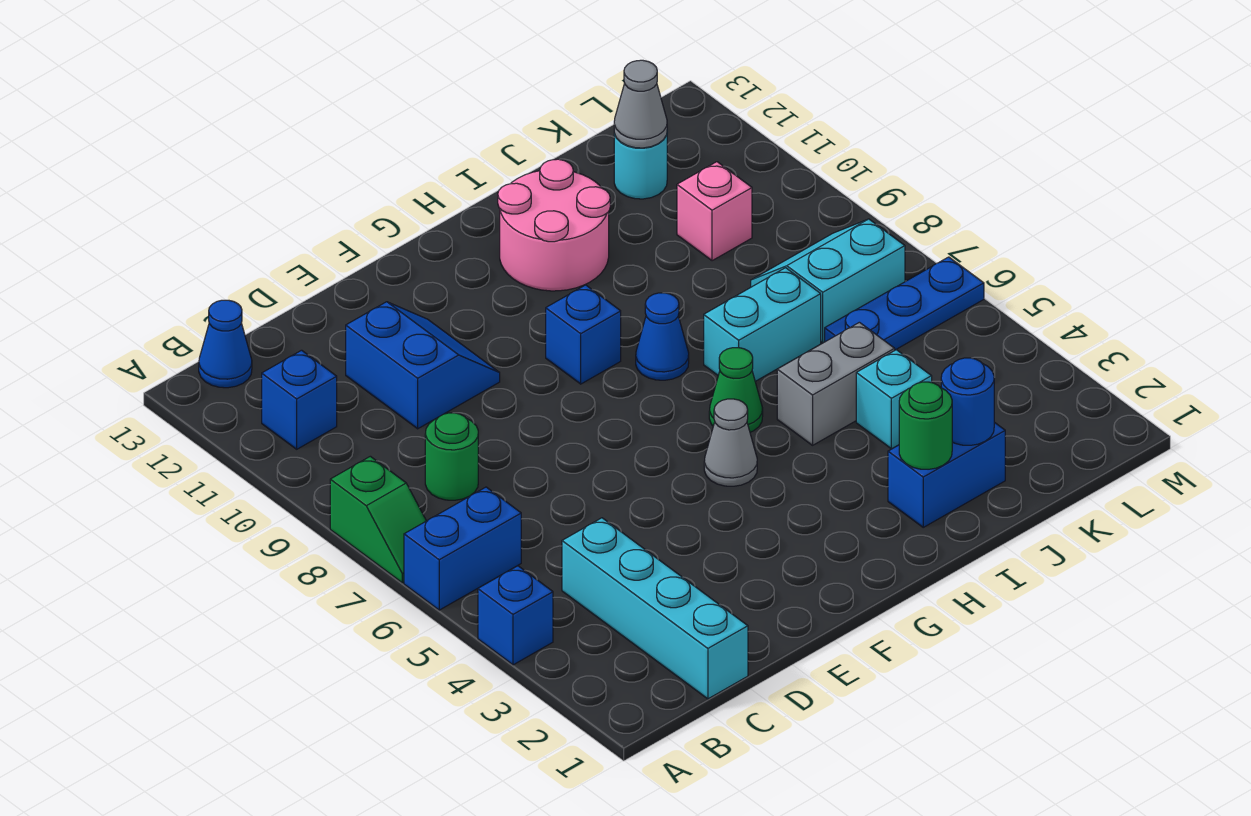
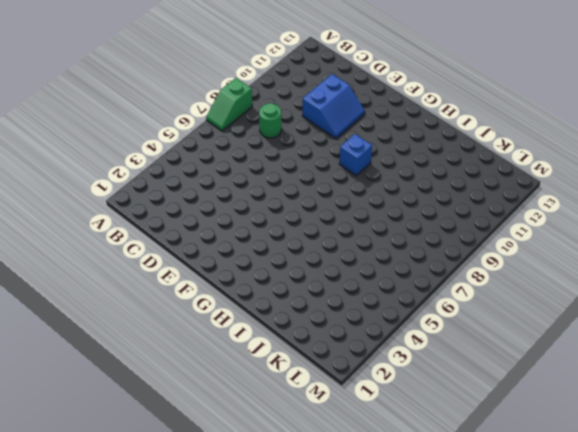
none -> blue brick A4 level 1
none -> blue brick A6:B6 level 1
none -> blue brick B11 level 1

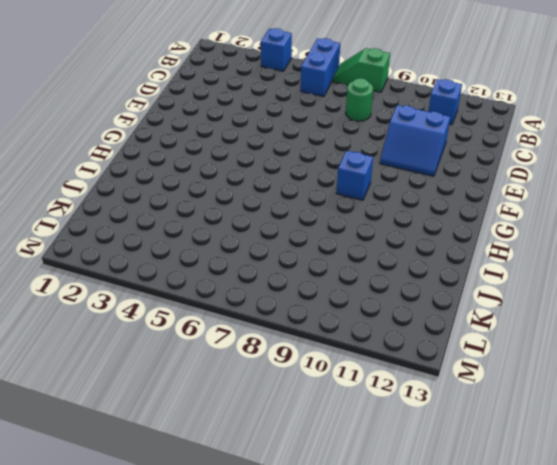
none -> blue cone B13 level 1
none -> cyan brick C1:C4 level 1
none -> grey cone G5 level 1

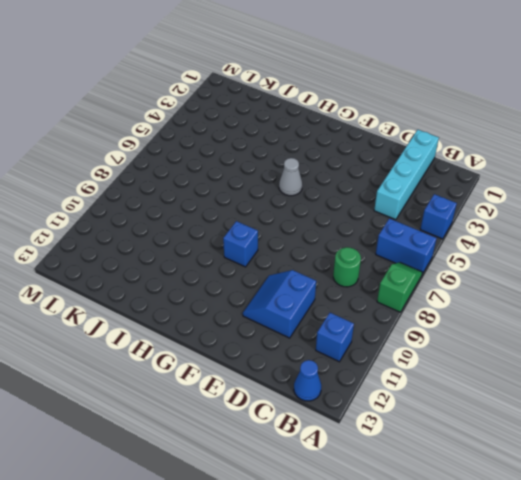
none -> green cone H6 level 1
none -> blue cone H8 level 1
none -> pink round brick H11:I12 level 1

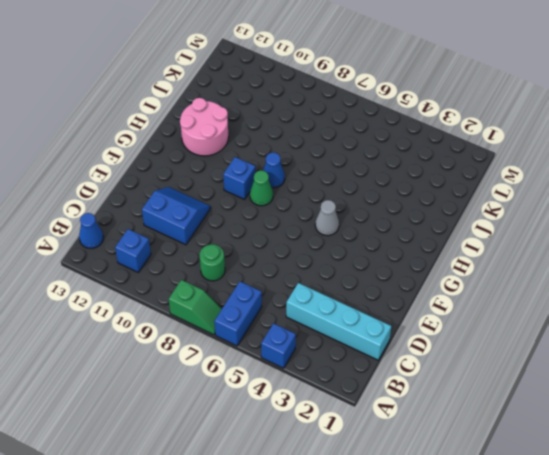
green cone G8 level 1 -> green cone H6 level 1
none -> blue brick I2:J2 level 1
none -> grey brick I5:J5 level 1
none -> cyan brick I7:J7 level 1

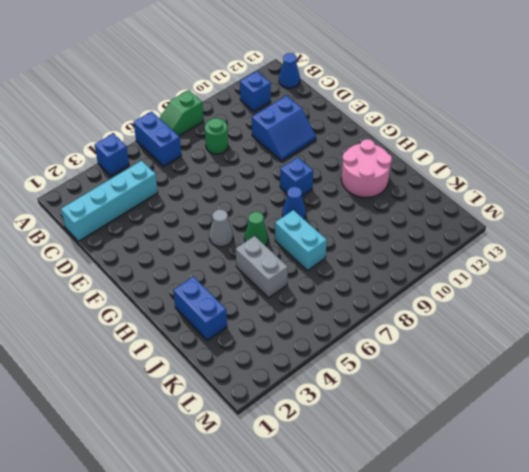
none -> cyan brick J4 level 1
none -> blue plate K6:M6 level 1
none -> cyan slope K7:L8 level 1 top 7

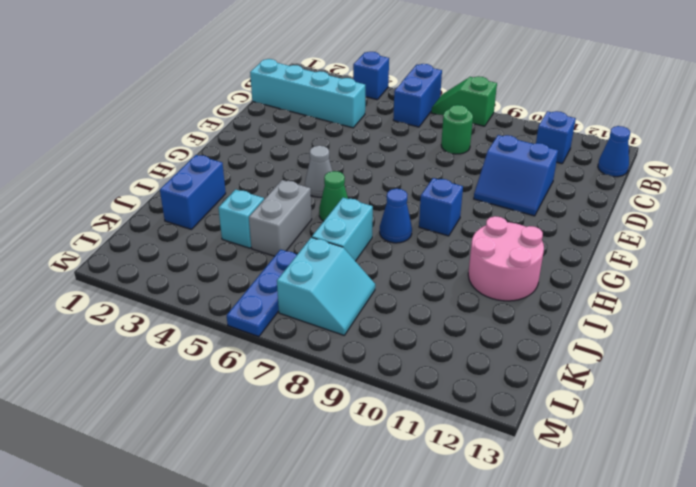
none -> pink brick K10 level 1
none -> cyan round brick K12 level 1
none -> green round brick I2 level 2

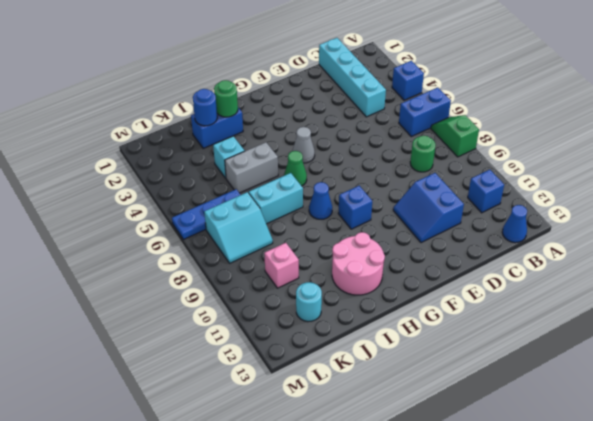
none -> grey cone K12 level 2

